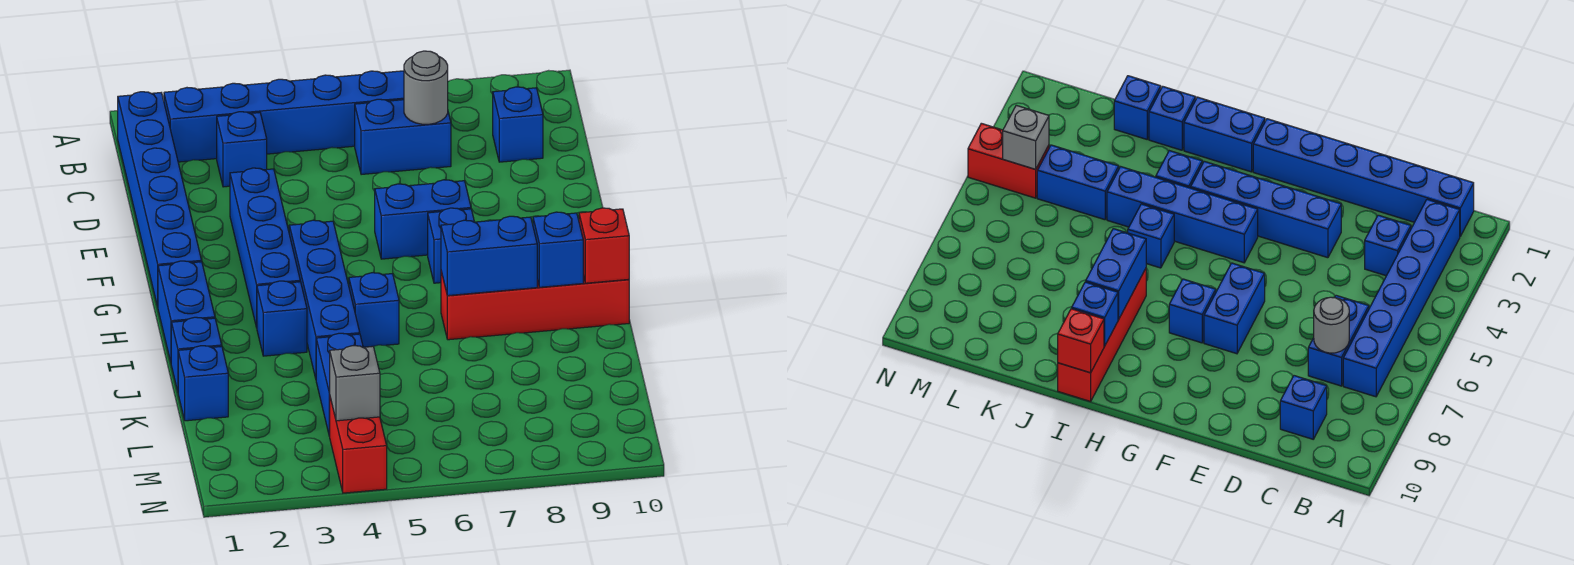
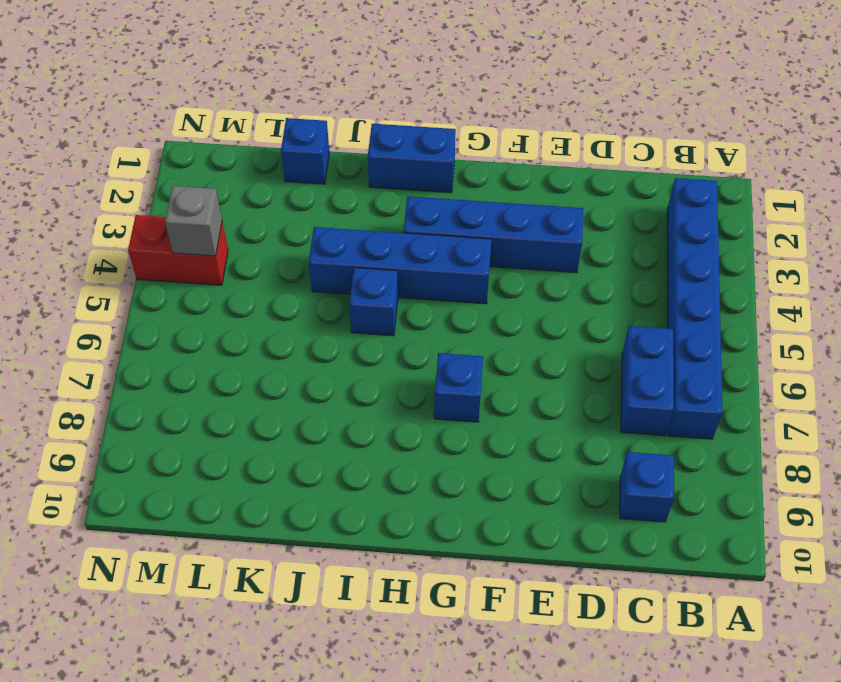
none -> blue brick B1:G1 level 1
none -> blue brick C3 level 1
none -> blue brick F6:F7 level 1

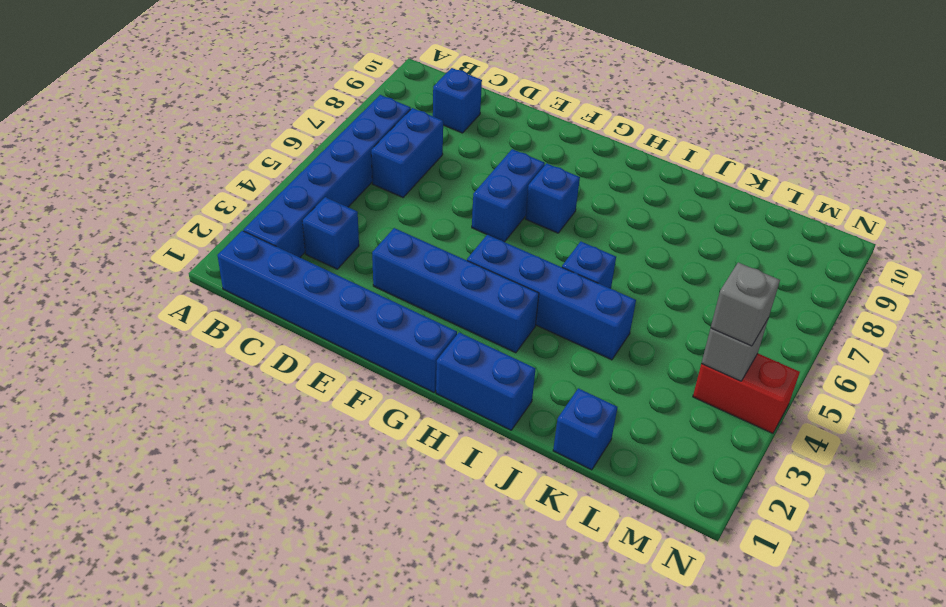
grey brick M4 level 3 -> none
none -> blue brick I3 level 1
none -> red brick I7:I10 level 1
none -> blue brick J1 level 1

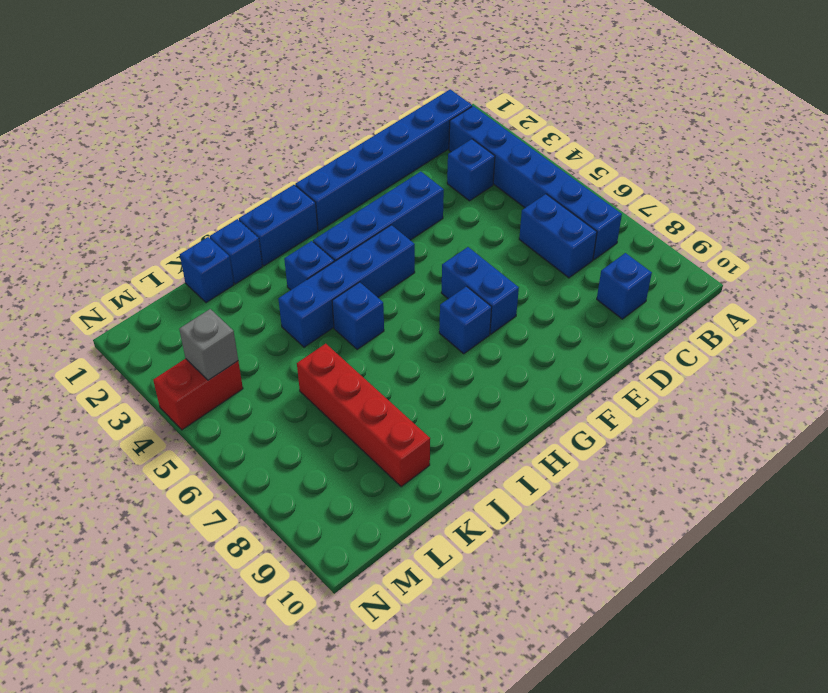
red brick K6:K9 level 1 -> red brick I7:I10 level 1
none -> blue brick K4:L4 level 1
none -> grey round brick C7 level 2
none -> blue brick I7:I8 level 2

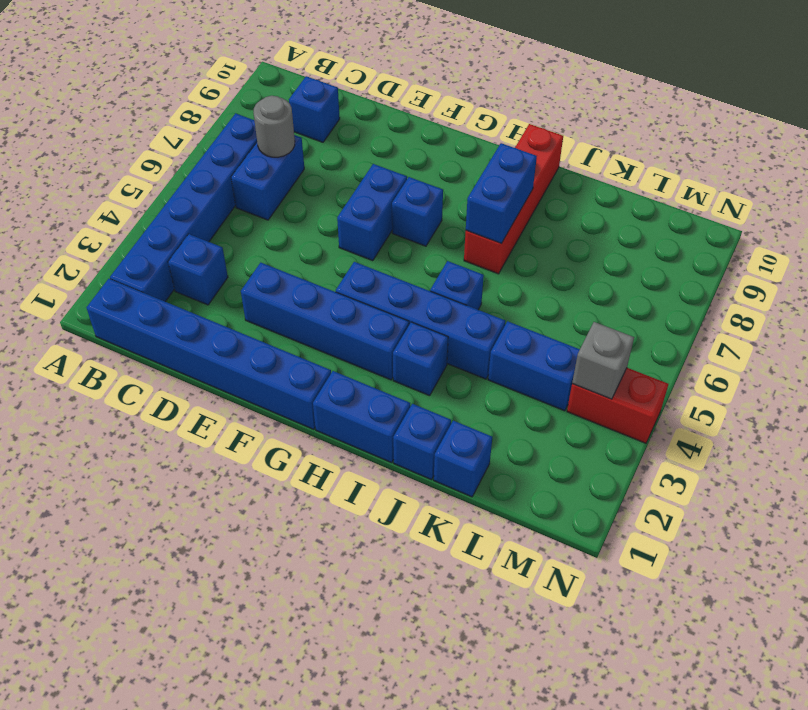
none -> blue brick I9 level 2
none -> red brick I10 level 2

